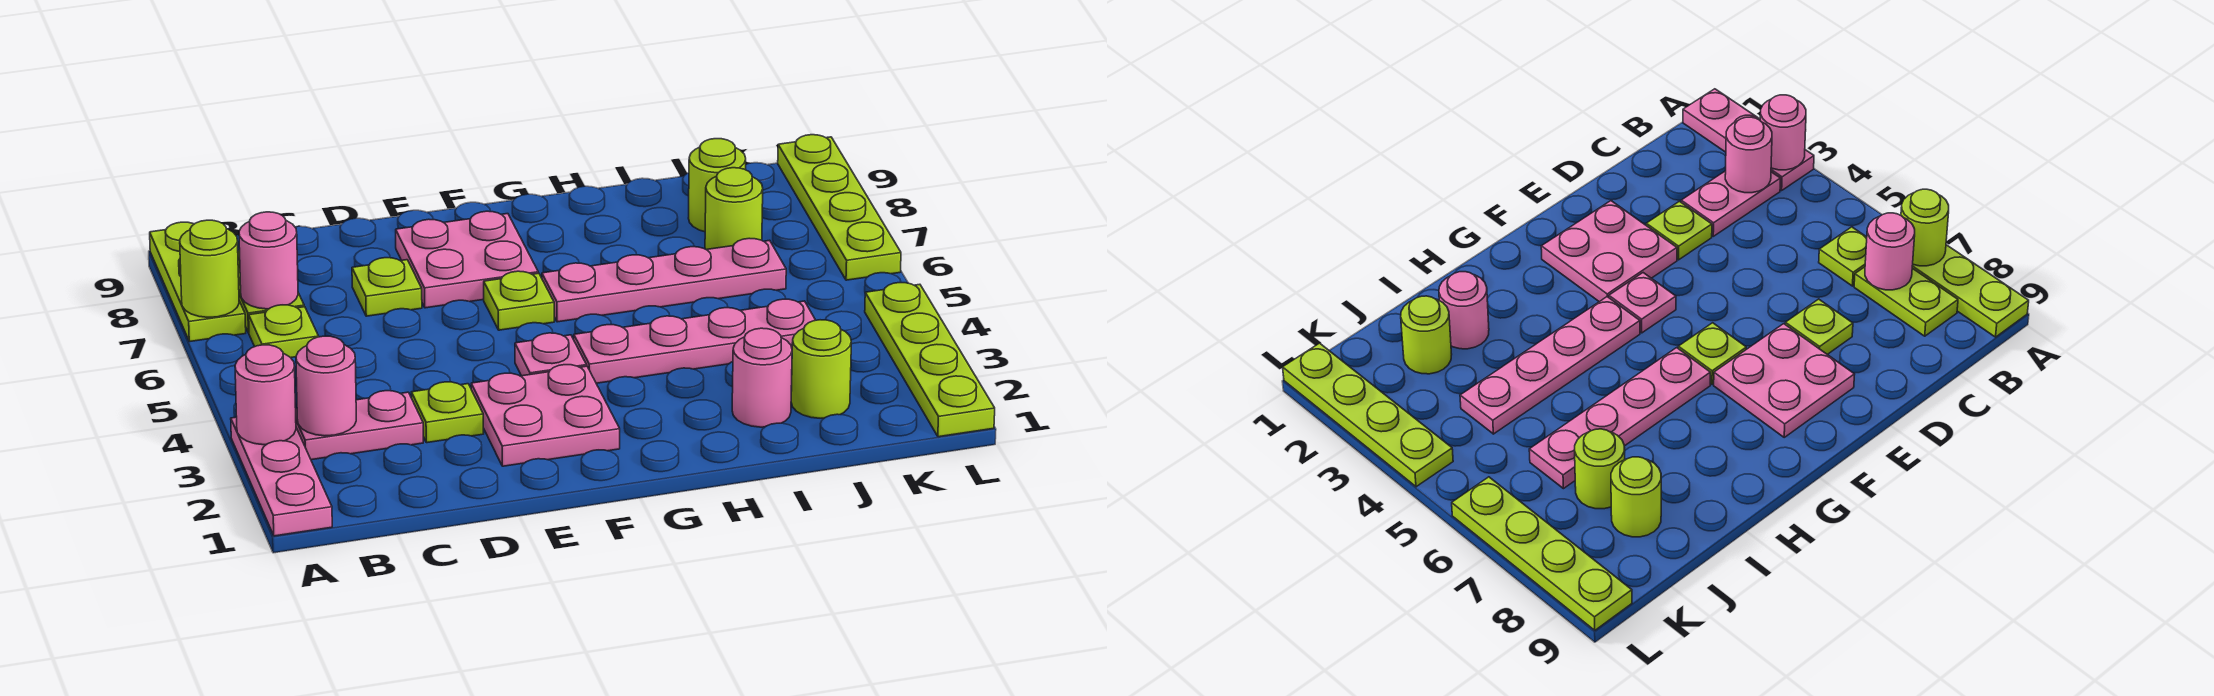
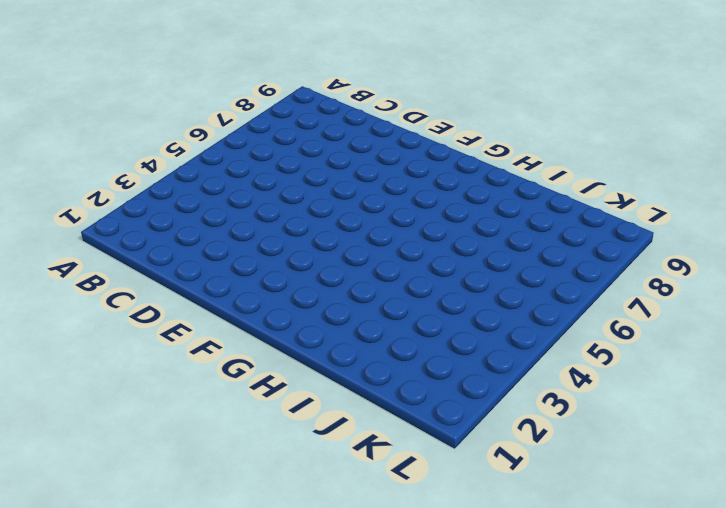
none -> pink plate A1:A3 level 1
none -> lime plate A7:A9 level 1
none -> pink plate B3:C3 level 1

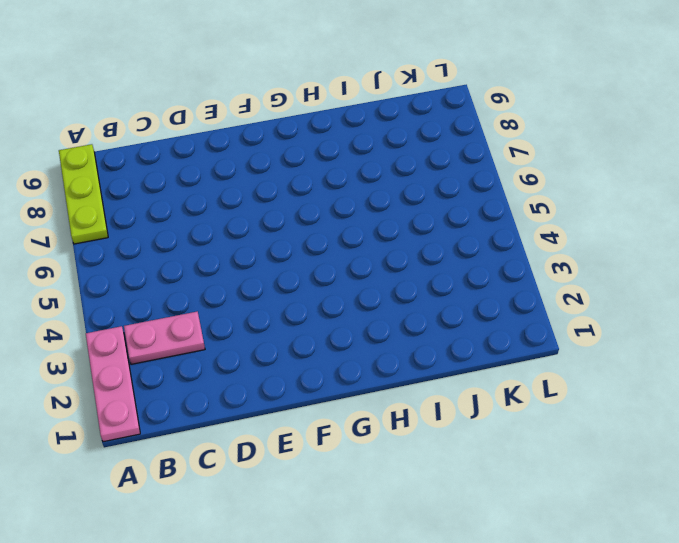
none -> lime plate B6 level 1
none -> lime plate B7:B8 level 1
none -> lime plate D3 level 1

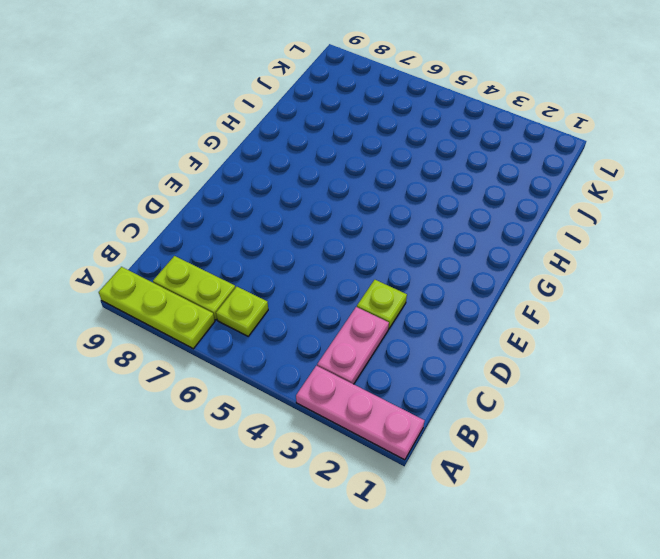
none -> lime plate D7 level 1
none -> pink plate E2:F3 level 1
none -> pink plate E7:F8 level 1

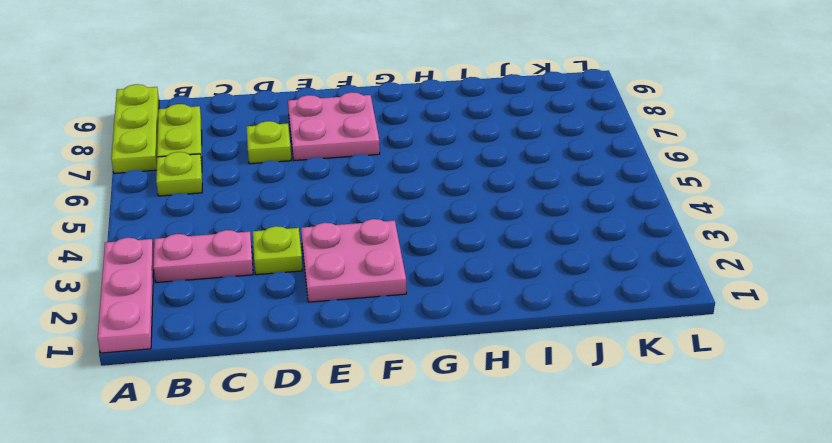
none -> pink plate F4 level 1
none -> lime plate F6 level 1
none -> pink plate G4:J4 level 1

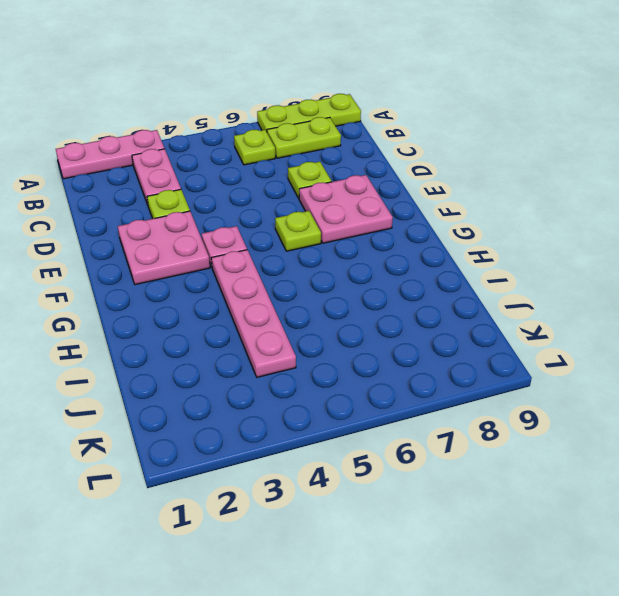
none -> pink plate G6:J6 level 1
none -> pink round brick I2 level 1
none -> lime round brick J2 level 1

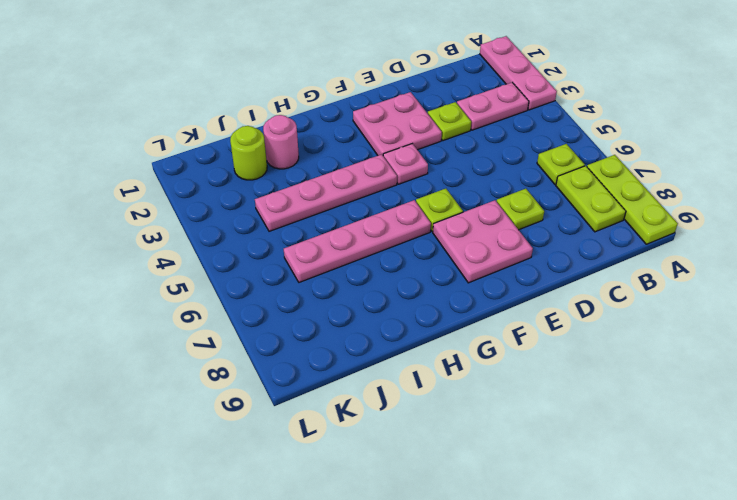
none -> lime round brick J7 level 1
none -> lime round brick J8 level 1
none -> lime plate L1:L4 level 1

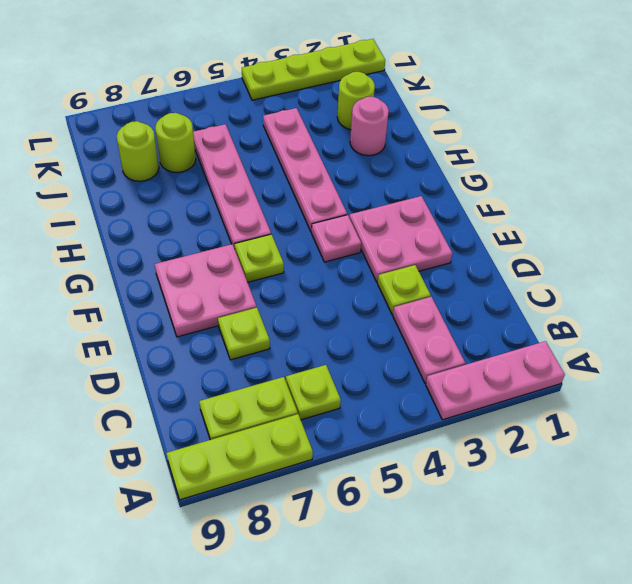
none -> lime plate L6:L9 level 1
none -> pink round brick A3 level 2
none -> lime round brick A7 level 2

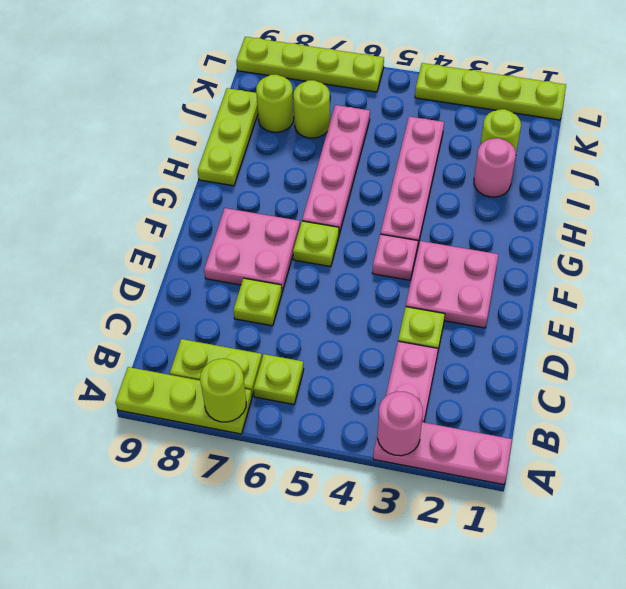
lime plate H9:J9 level 1 -> none
none -> pink round brick B3 level 2
none -> pink round brick B7 level 2

